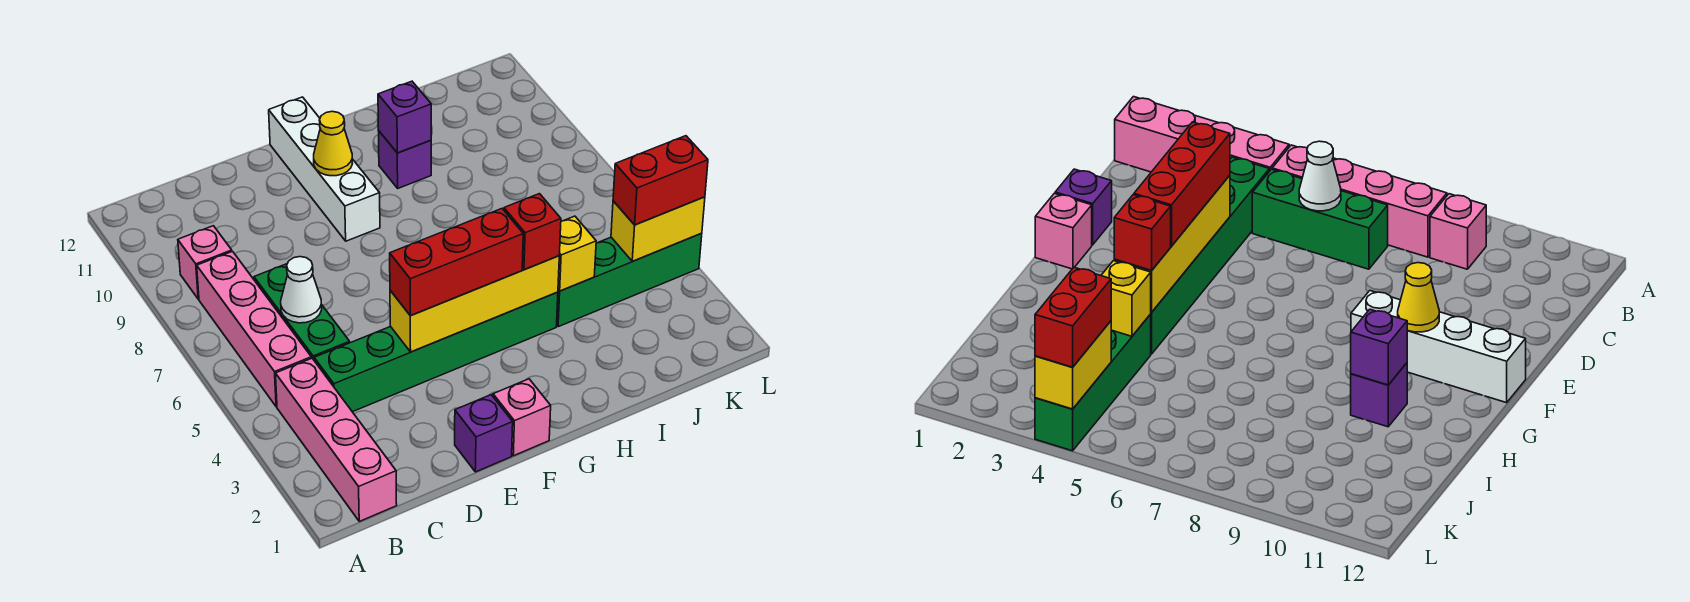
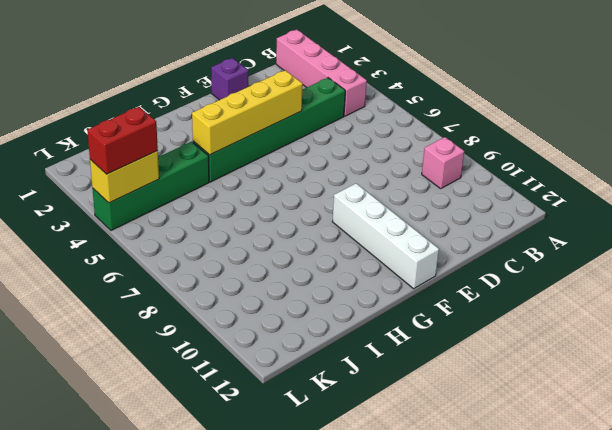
none -> pink brick B5:B8 level 1
none -> green brick C5:C7 level 1
none -> pink brick F1 level 1

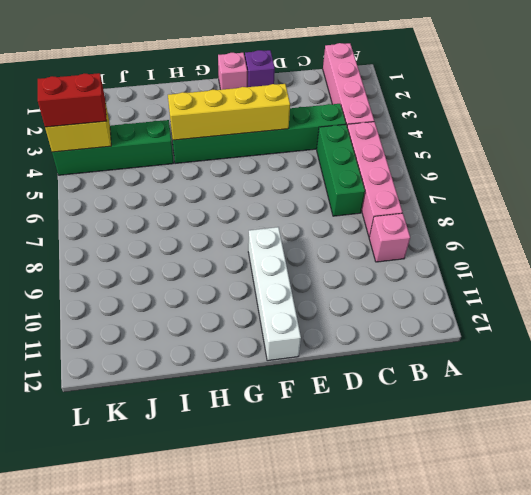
none -> purple brick H10 level 1
none -> white cone C6 level 2
none -> yellow cone F10 level 2

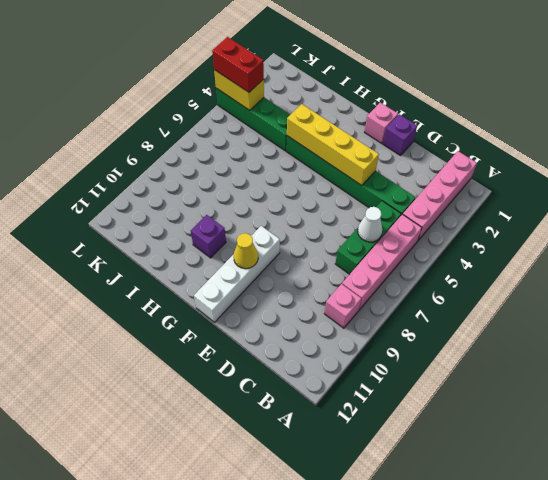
none -> purple brick H10 level 2
none -> yellow brick I4 level 2
none -> red brick E4:G4 level 3

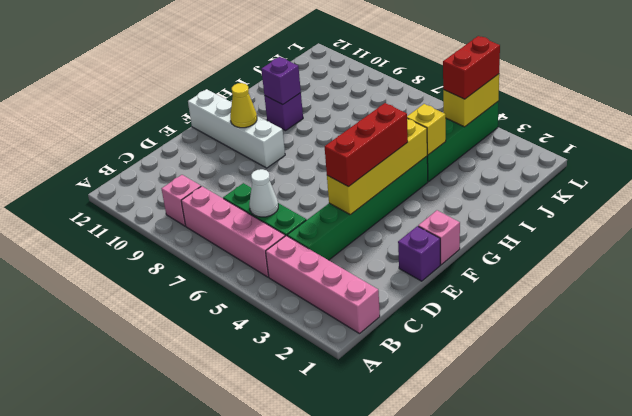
none -> red brick H4 level 3

